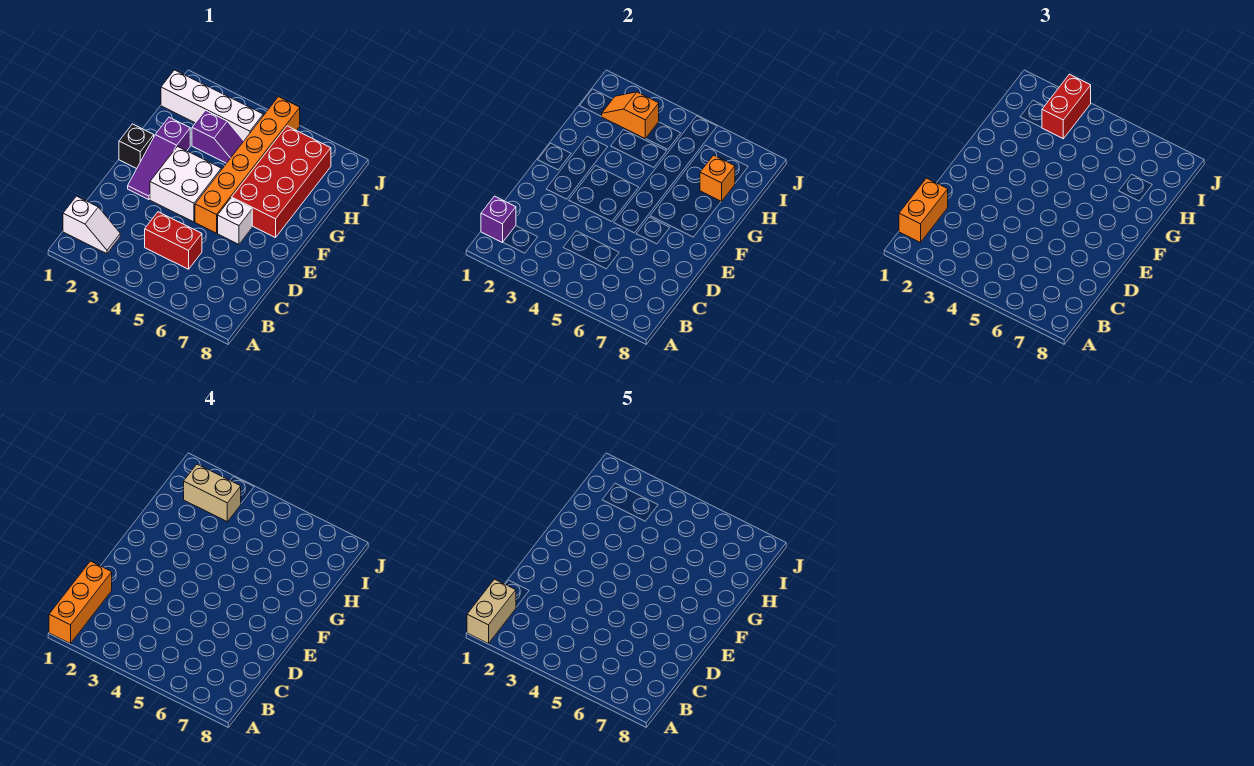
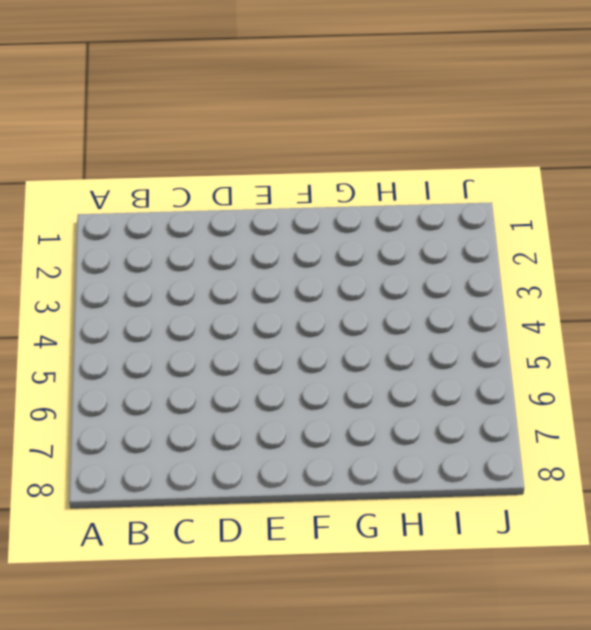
none -> white slope B1:B2 level 1 top 1
none -> red brick C4:C5 level 1
none -> purple slope E2:G2 level 1 top G

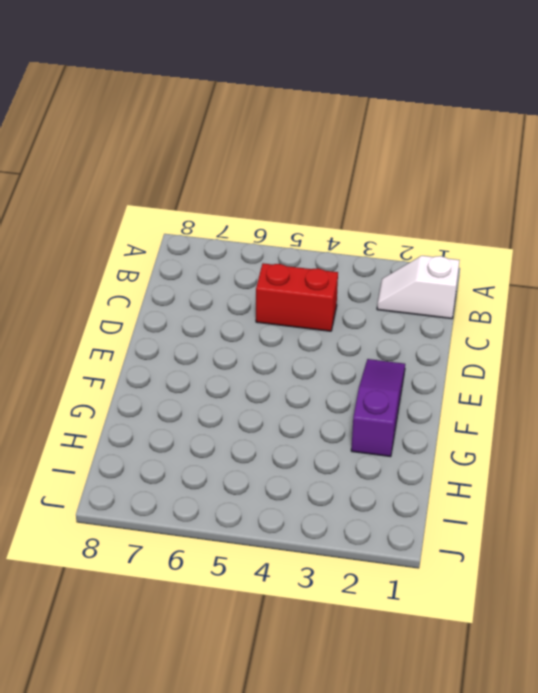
none -> white brick E3:F4 level 1
none -> orange brick E5:J5 level 1
none -> white brick E6 level 1

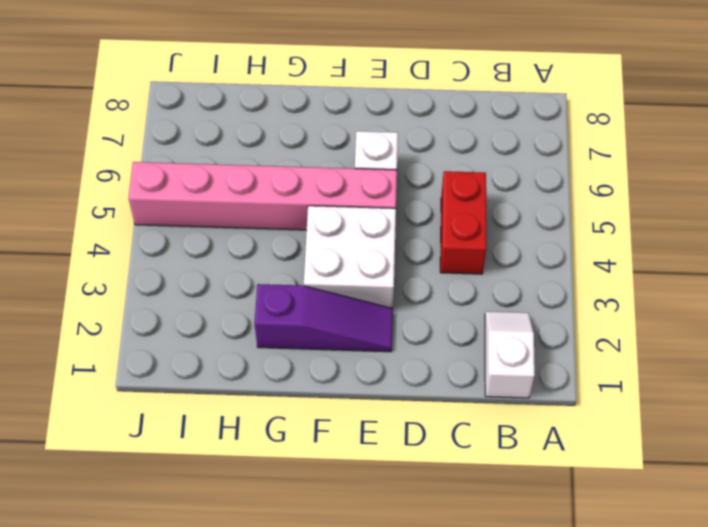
pink brick E5:J5 level 1 -> orange brick E5:J5 level 1
none -> black brick F1 level 1
none -> red brick F6:I7 level 1
none -> purple slope H3:H4 level 1 top 3

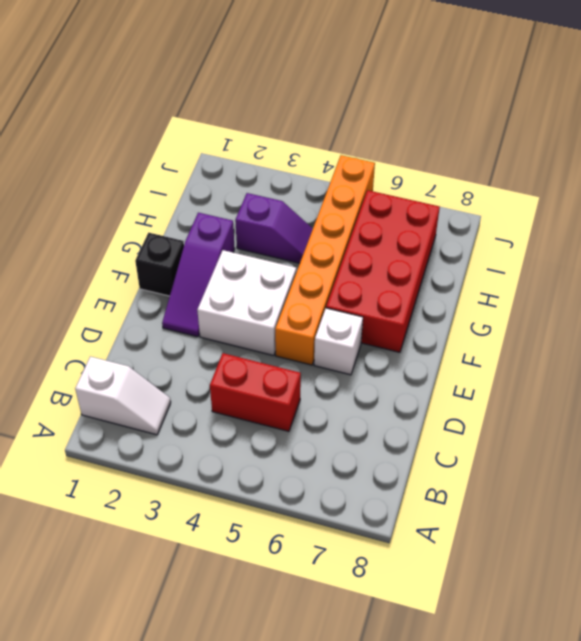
none -> white brick I1:I4 level 1
none -> purple brick B1 level 2
none -> orange brick H7 level 2

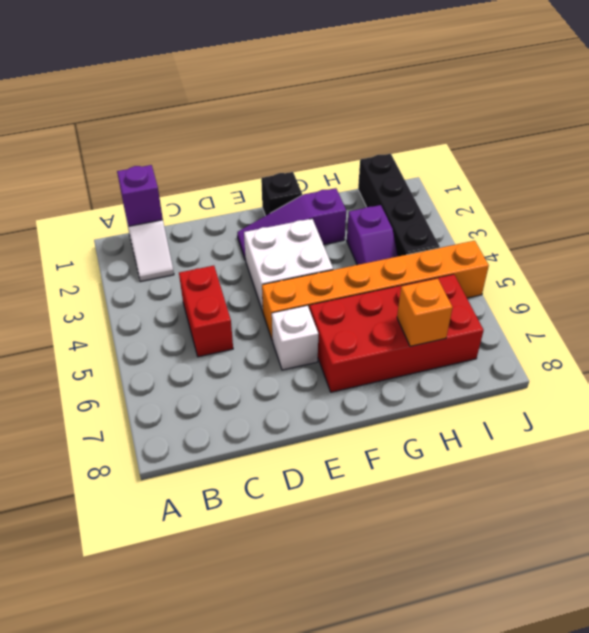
black brick I1:I4 level 1 -> white brick I1:I4 level 1
none -> orange slope I2:I3 level 2 top 3
none -> orange brick B1:C1 level 3
none -> red brick I3:J3 level 3

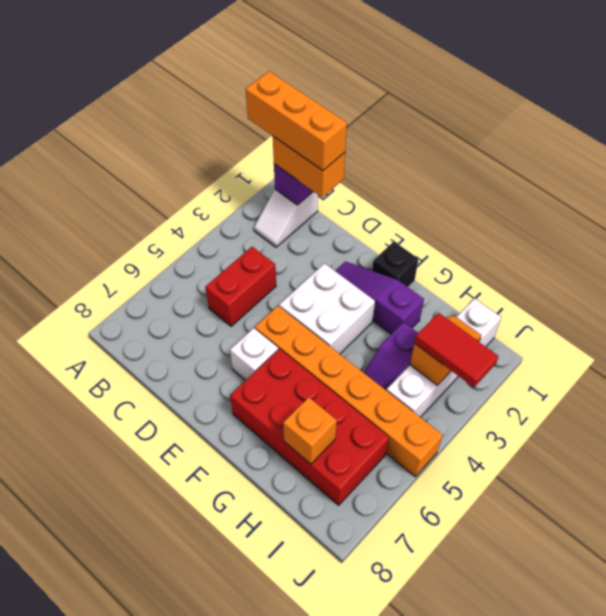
red tile I3:J3 level 3 -> red brick I3:J3 level 3
none -> tan brick I2:I3 level 4
none -> tan brick A1:B1 level 5

